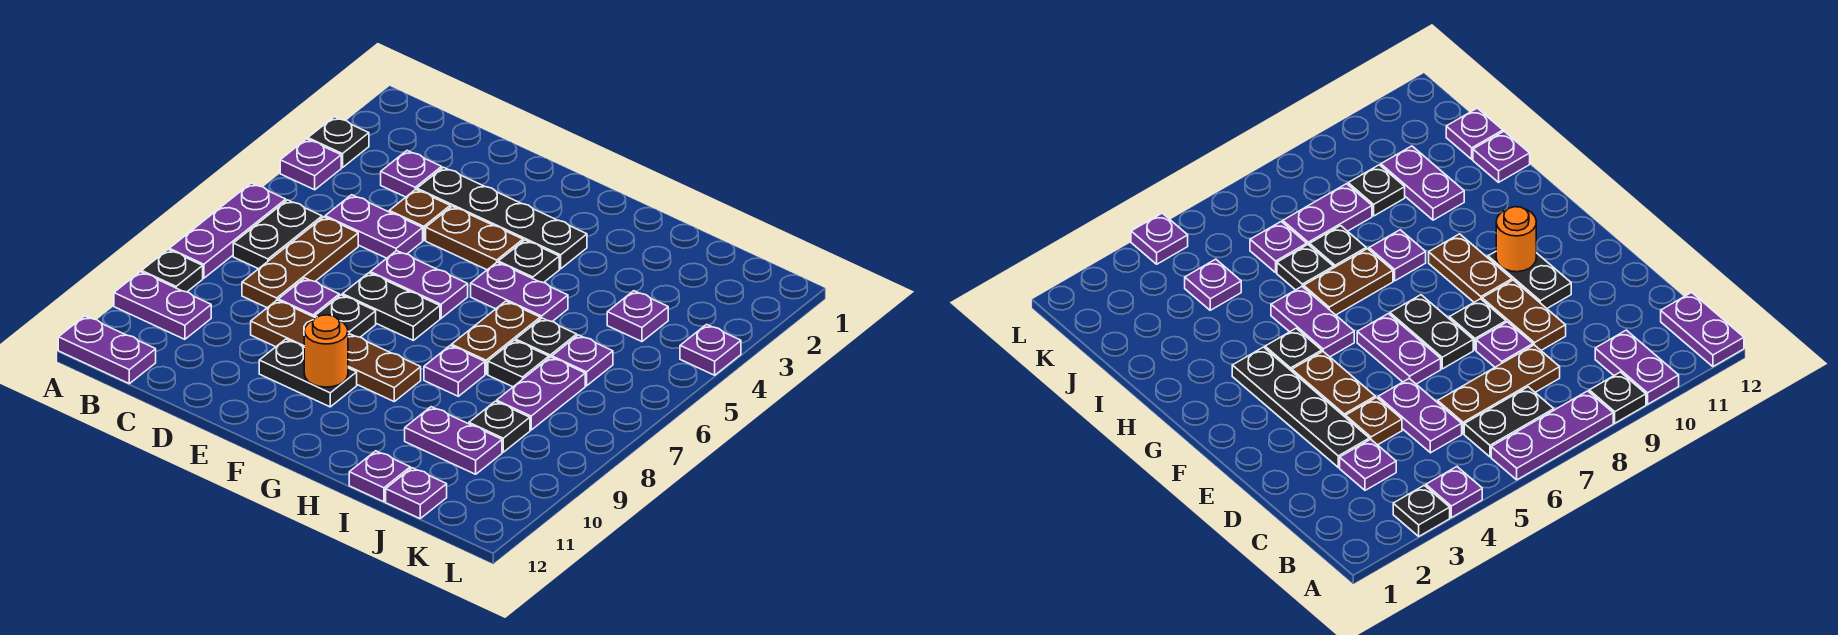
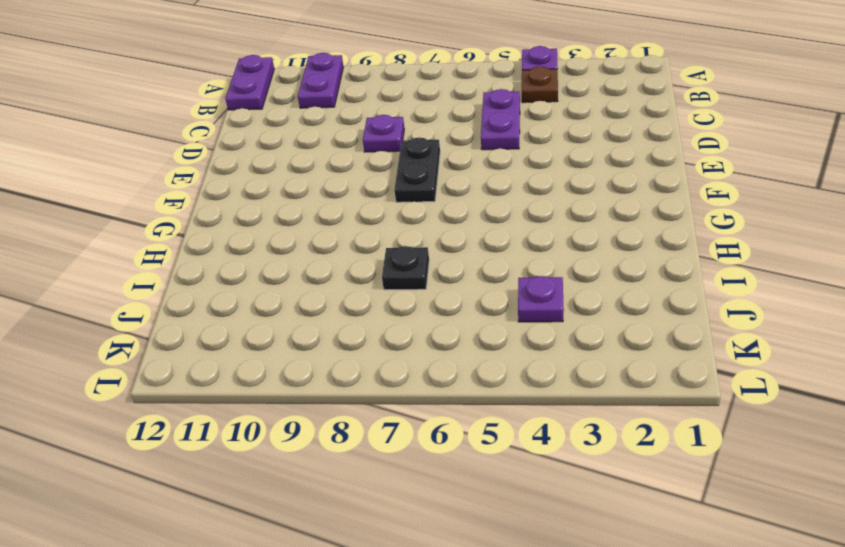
brown plate B4 level 1 -> brown plate D4 level 1
none -> black plate A3 level 1
none -> purple plate A6:A8 level 1
none -> black plate A9 level 1
none -> black plate B6:B7 level 1

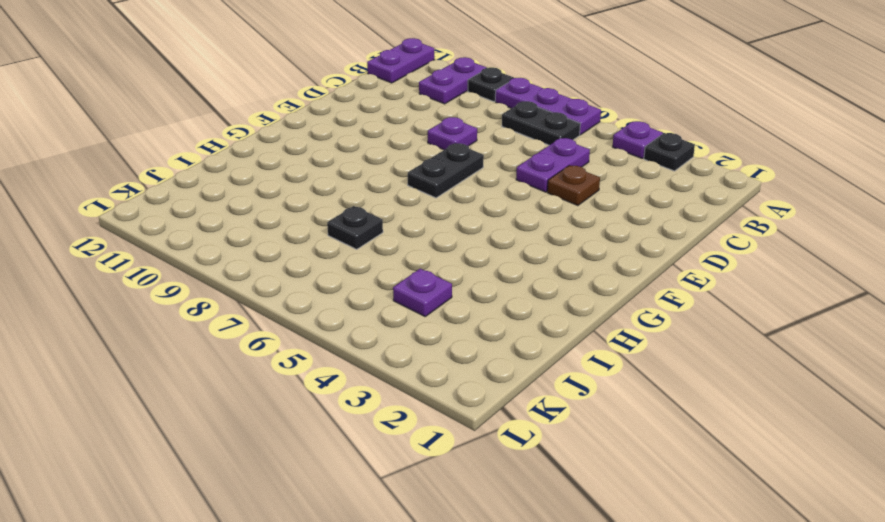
none -> purple plate C3 level 1
none -> brown plate C6:C8 level 1
none -> black plate D3:G3 level 1
none -> brown plate D9:E9 level 1

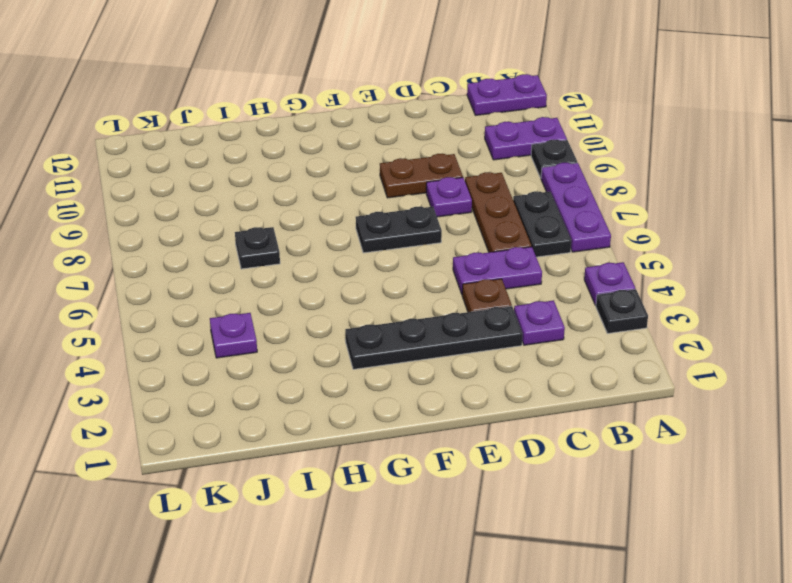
none -> brown plate E4:F4 level 1
none -> purple plate E6:F6 level 1
none -> black plate E8 level 1
none -> black plate E10:F10 level 1

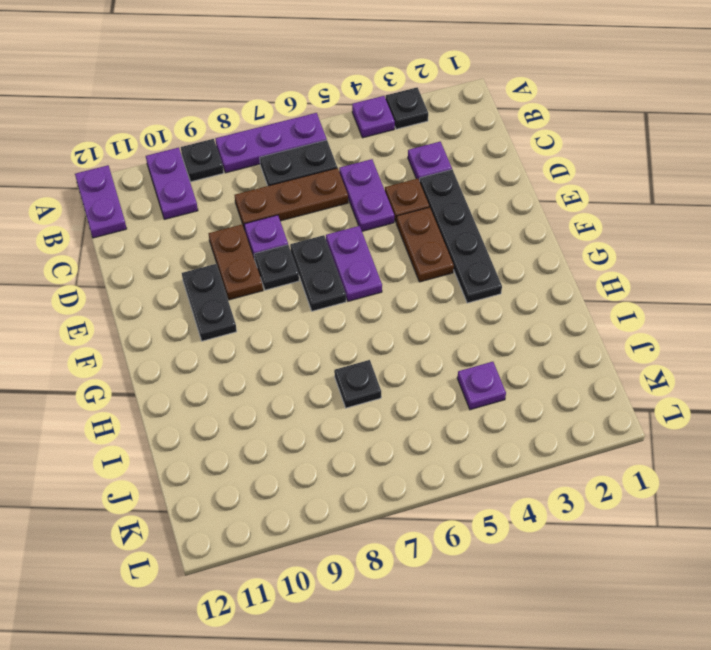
none -> brown plate F9:G9 level 1
none -> black plate G4 level 1
none -> purple plate G5:H5 level 1
none -> brown plate H6:H7 level 1

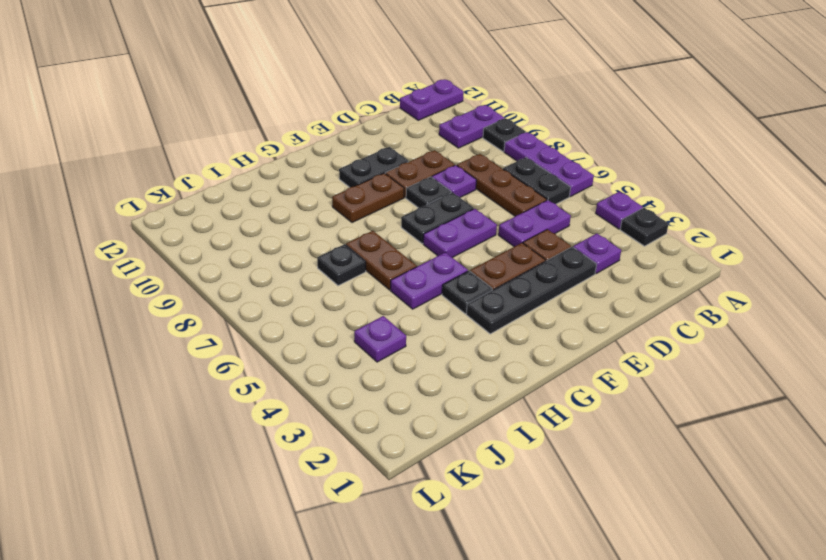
none -> purple plate H8 level 1
none -> black plate I6 level 1
none -> purple plate I10:J10 level 1
none -> purple plate I12 level 1

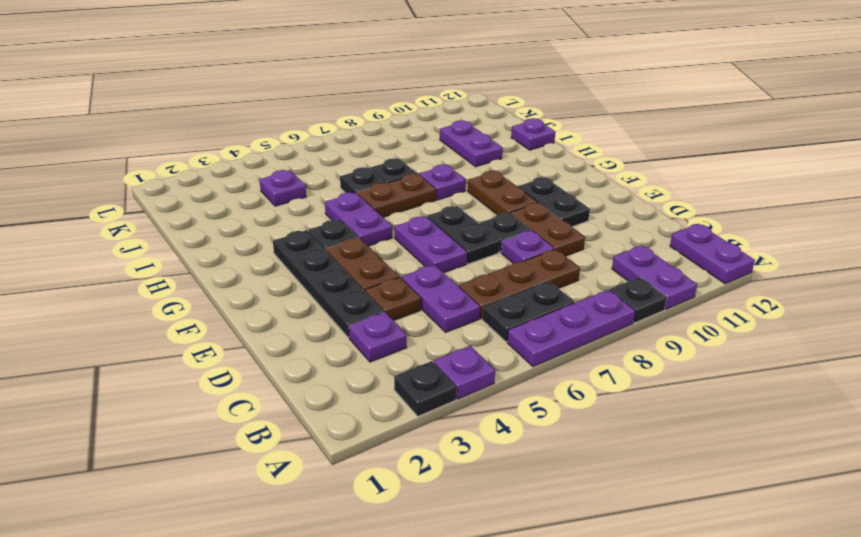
none -> purple plate J6 level 1
none -> purple plate J7:J8 level 1
none -> black plate J9 level 1
none -> purple plate J12 level 1

